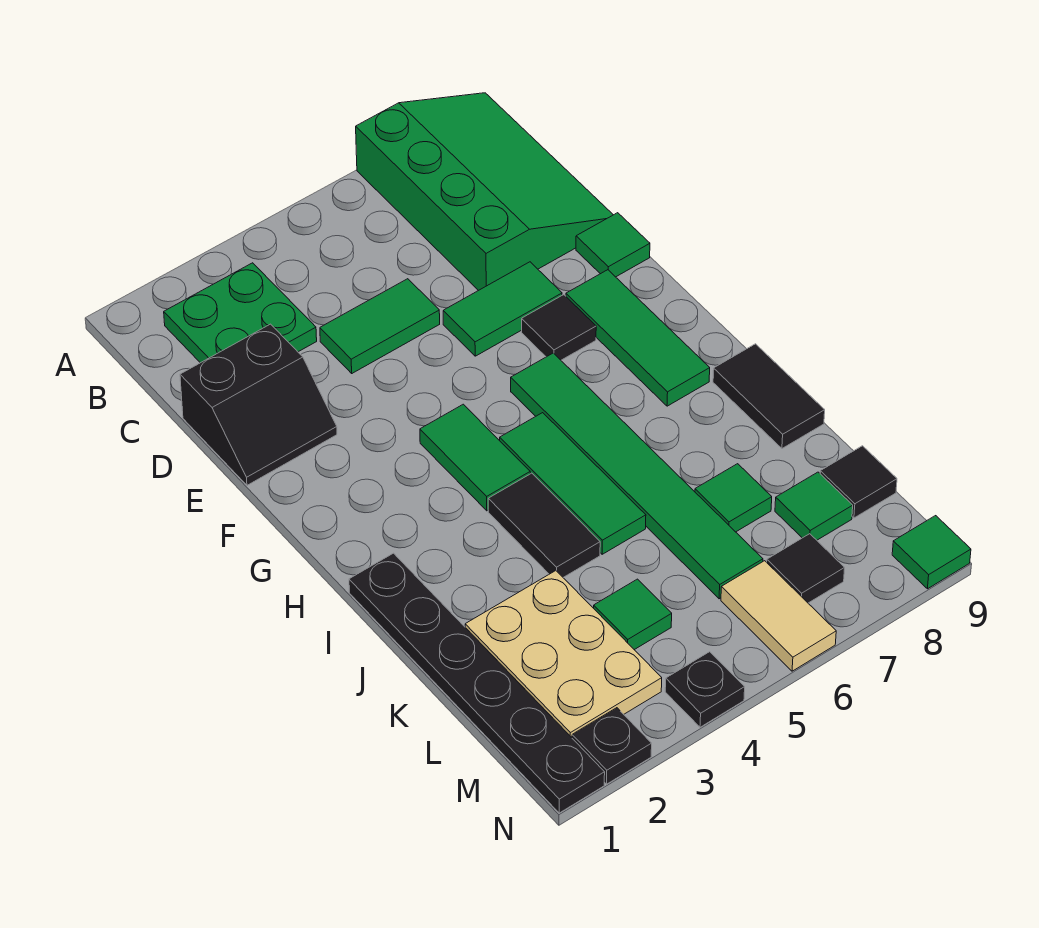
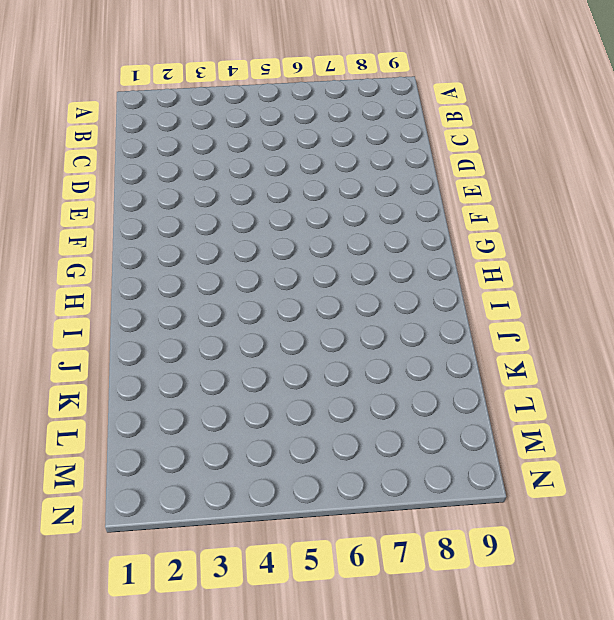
none -> green slope A7:D9 level 1 top 7
none -> green plate B2:C3 level 1
none -> black slope D1:E2 level 1 top D

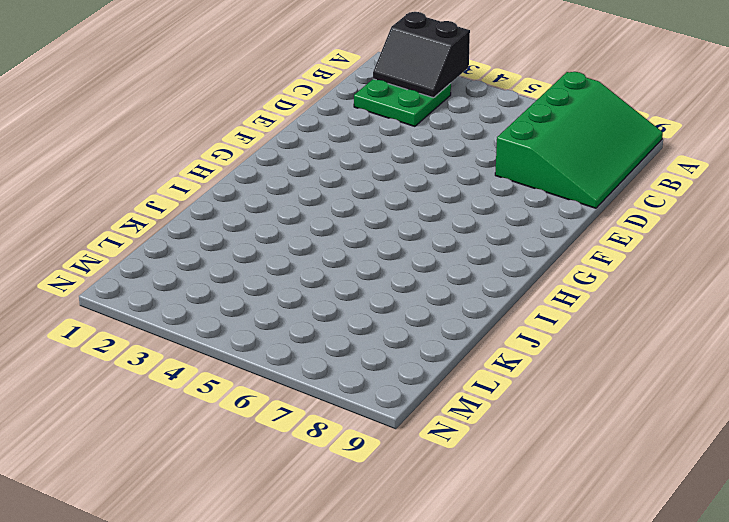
black slope A2:B3 level 2 top A -> black slope D1:E2 level 1 top D
none -> green tile D4:D5 level 1
none -> green tile E6:E7 level 1
none -> green tile E9 level 1

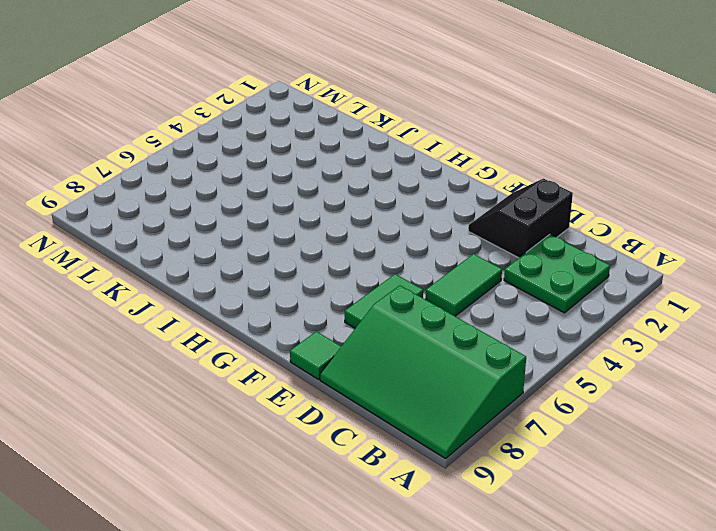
none -> black tile F7 level 1
none -> green tile F8:H8 level 1
none -> green tile G4:H4 level 1

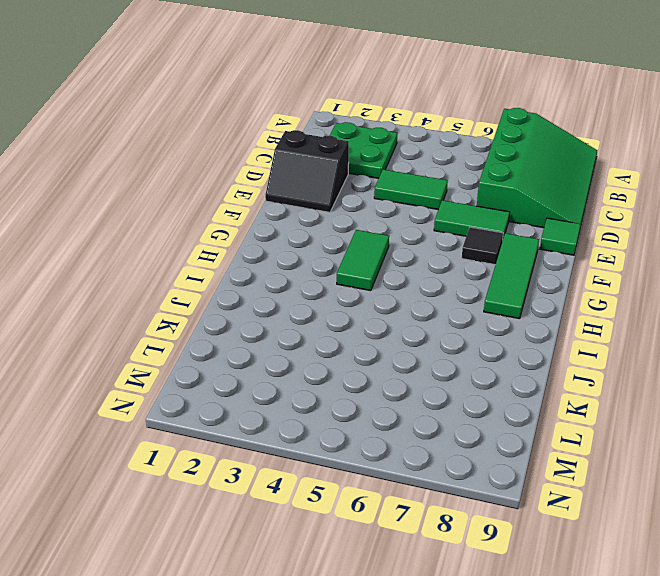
none -> green tile G6:L6 level 1
none -> green tile H5:J5 level 1
none -> black plate I1:N1 level 1

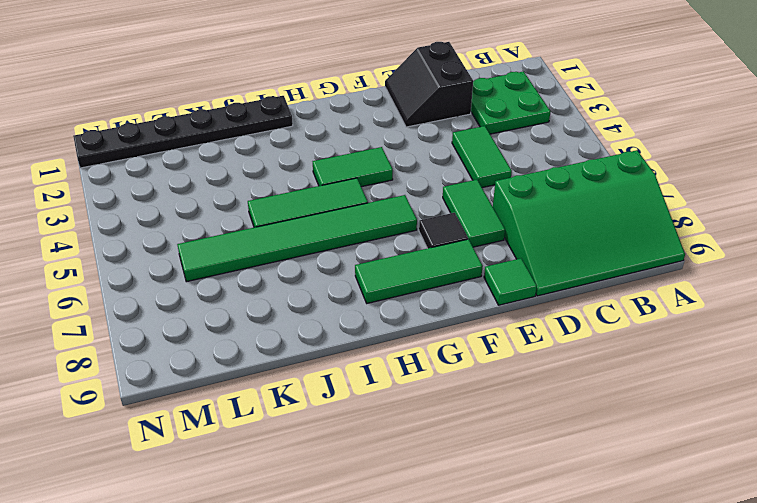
none -> black tile I4:J4 level 1
none -> black tile I9:J9 level 1
none -> tan plate K2:M3 level 1

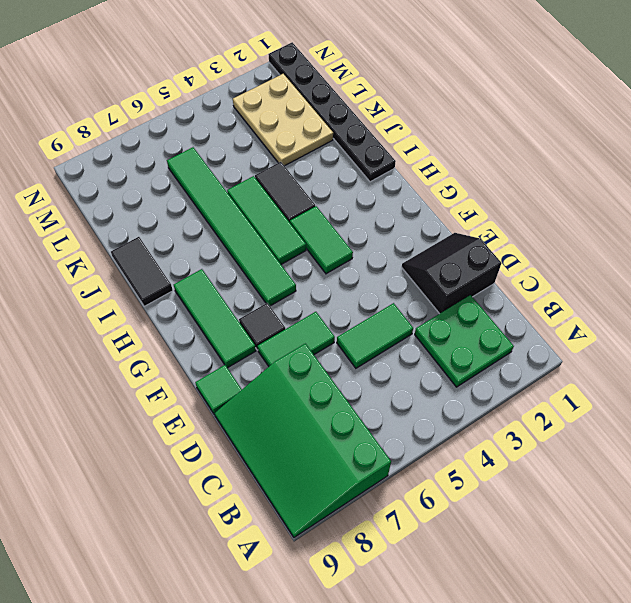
none -> green tile K7 level 1
none -> green tile L4 level 1
none -> green tile L8 level 1

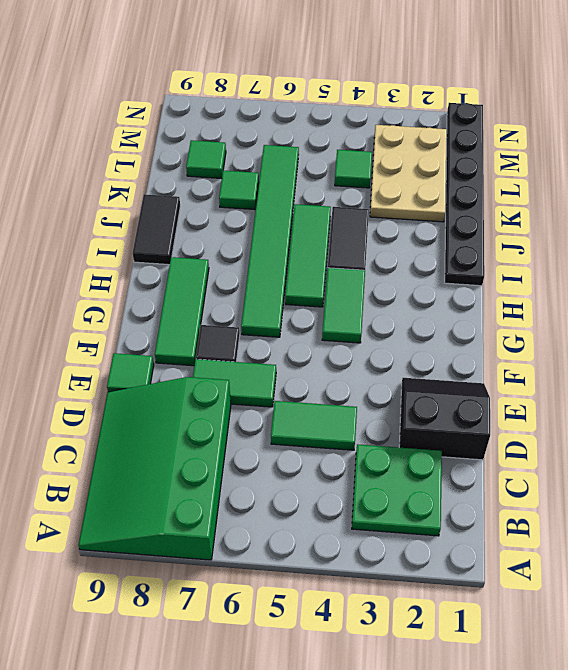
none -> black tile L9 level 1
none -> tan tile M6:N6 level 1
none -> black tile M7 level 1

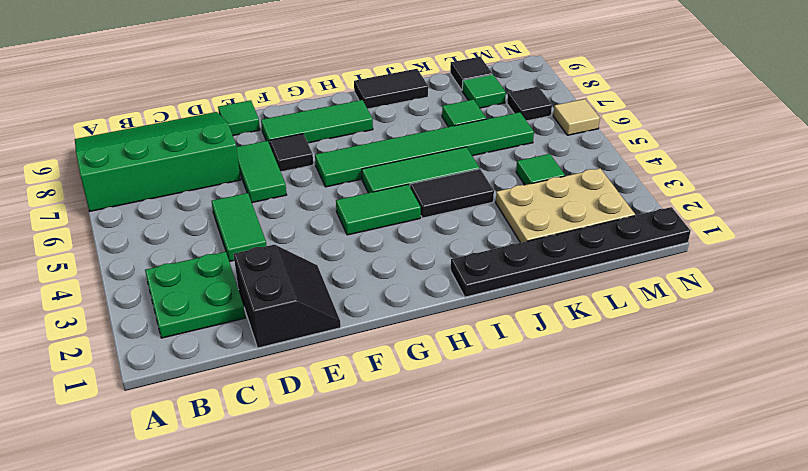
tan tile N6 level 1 -> tan tile M6:N6 level 1
none -> black plate N2 level 1
none -> black plate N4 level 1
none -> green tile N9 level 1

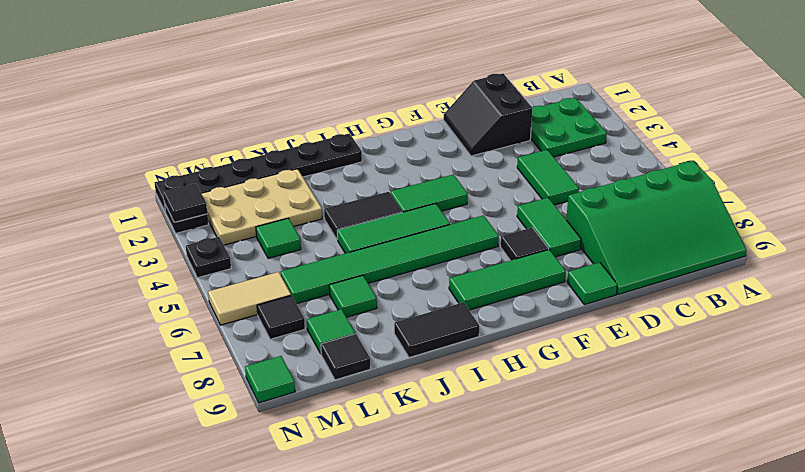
black tile N2 level 2 -> none

